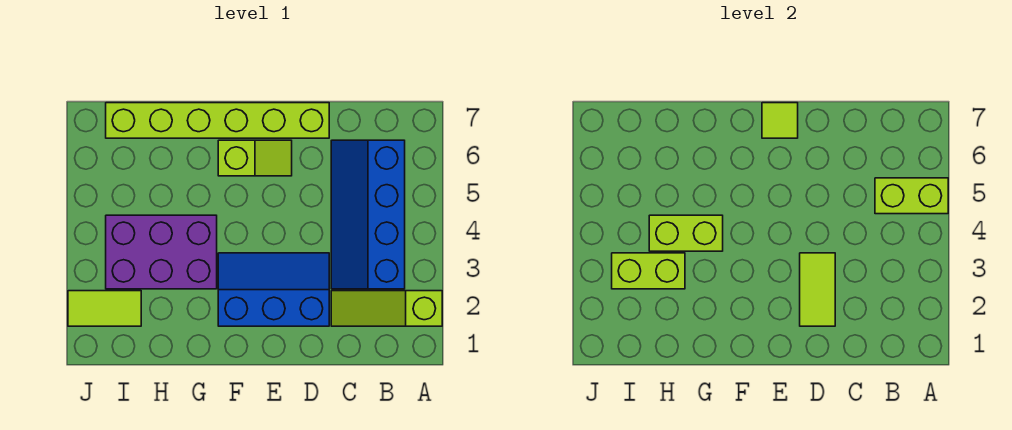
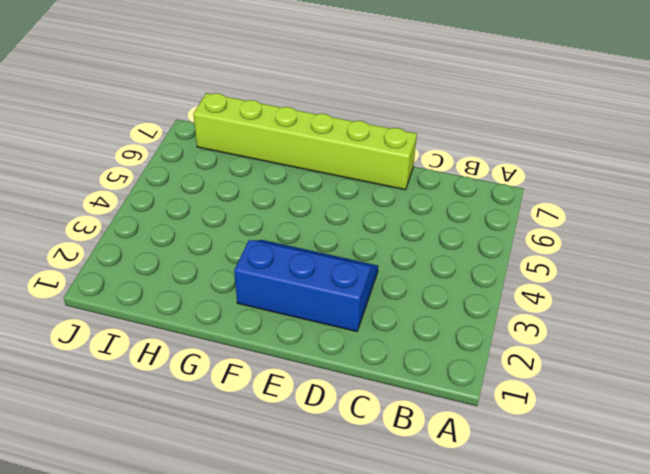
none -> lime slope A2:C2 level 1 top A
none -> blue slope B3:C6 level 1 top B
none -> lime slope E6:F6 level 1 top F

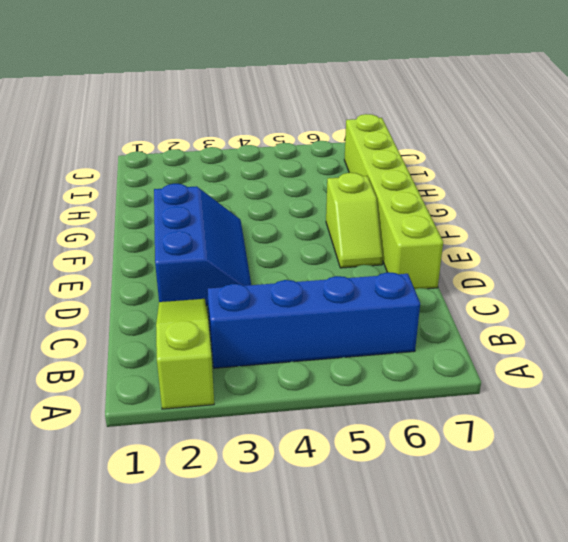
none -> purple brick G3:I4 level 1
none -> lime tile I2:J2 level 1
none -> lime brick A5:B5 level 2

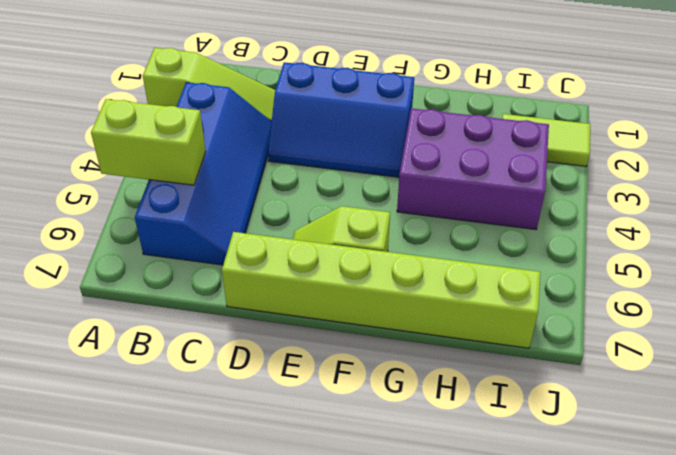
none -> lime tile D2:D3 level 2
none -> lime tile E7 level 2
none -> lime brick G4:H4 level 2

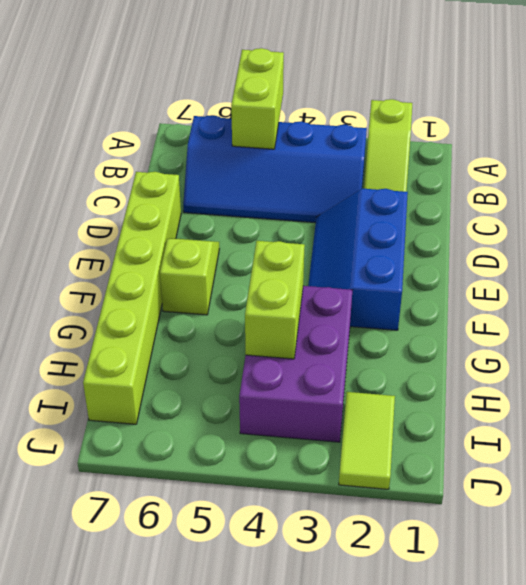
none -> lime tile D2:D3 level 2
none -> lime tile E7 level 2
none -> lime brick H3:I3 level 2

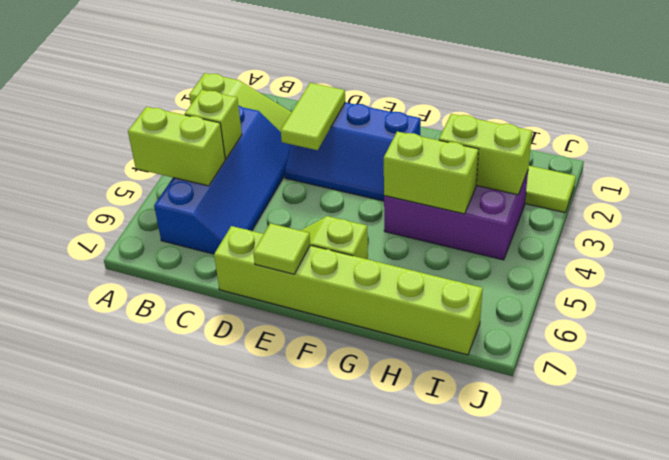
lime brick B4 level 2 -> none

